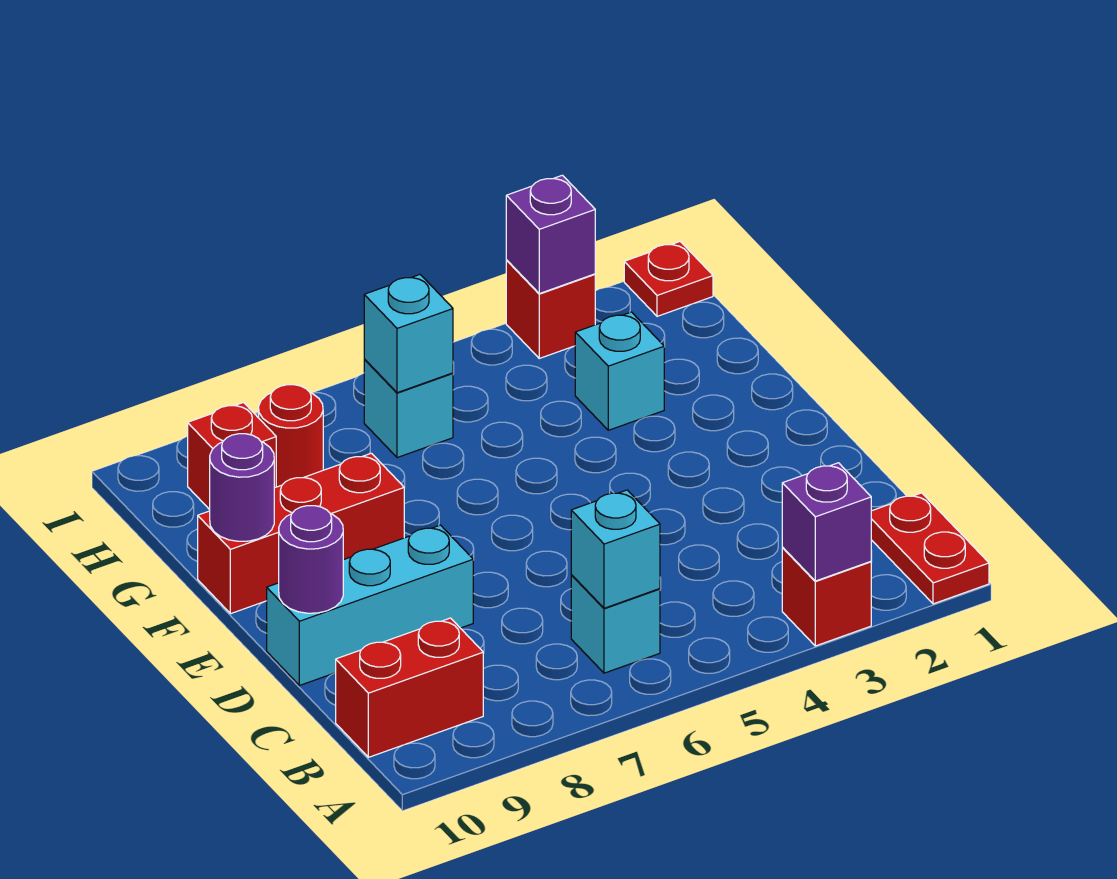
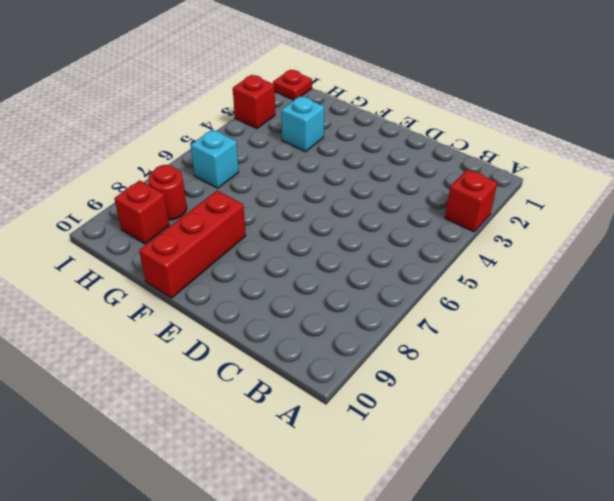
none -> red plate A1:B1 level 1
none -> cyan brick B6 level 1
none -> red brick B9:B10 level 1

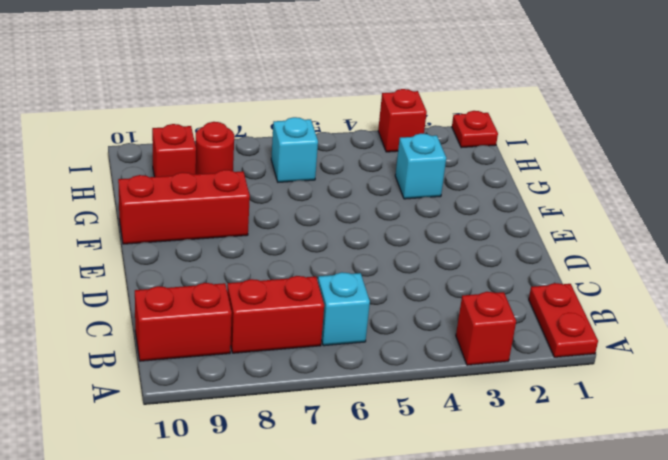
red brick B7:B8 level 1 -> none
none -> cyan brick D8:D10 level 1
none -> purple brick A3 level 2
none -> cyan brick B6 level 2

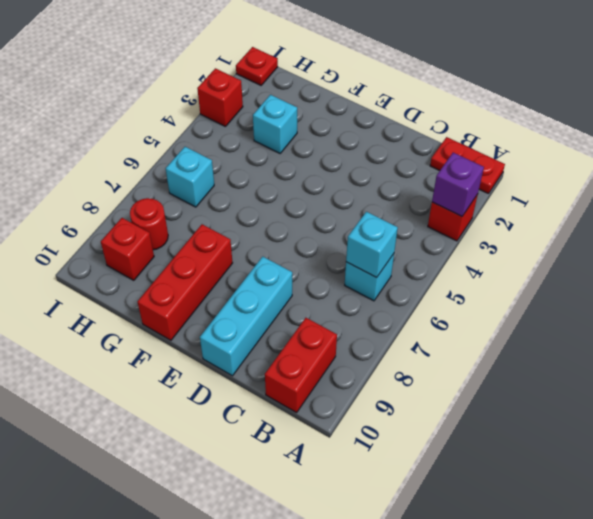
none -> purple round brick D10 level 2
none -> purple round brick F10 level 2
none -> cyan brick H6 level 2

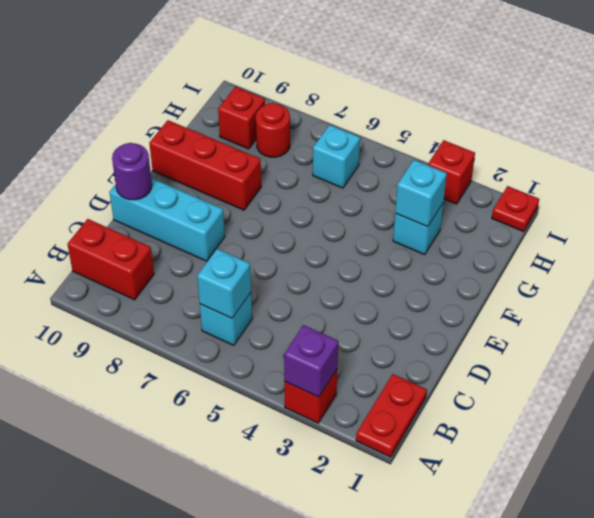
cyan brick G3 level 2 -> cyan brick H6 level 2
none -> purple round brick F10 level 2
none -> purple brick I3 level 2

